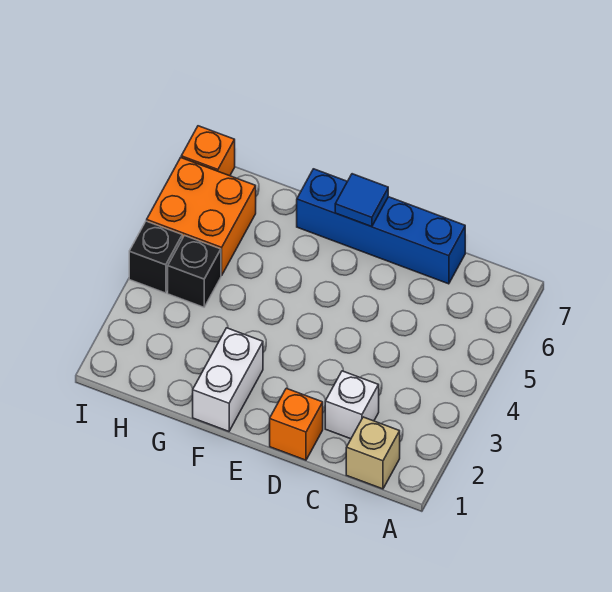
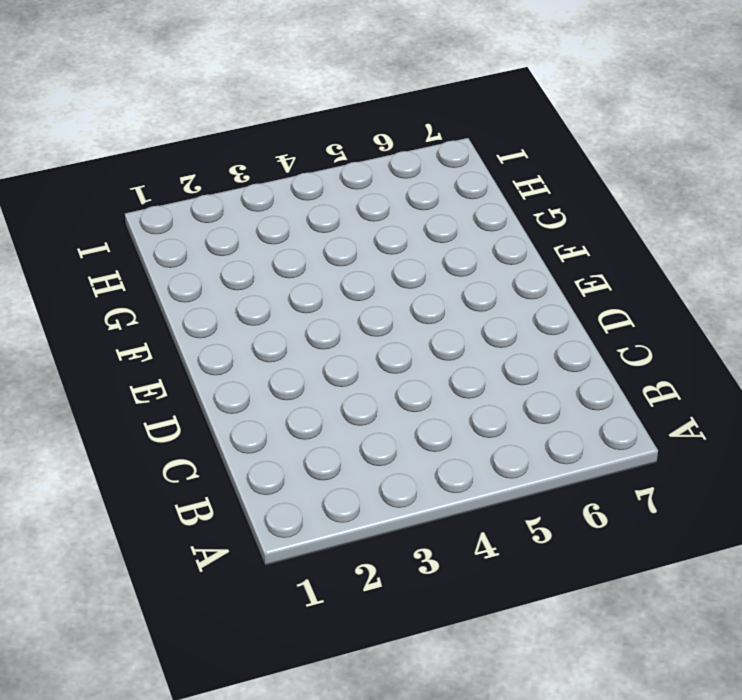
none -> tan brick B1 level 1
none -> white brick C2 level 1

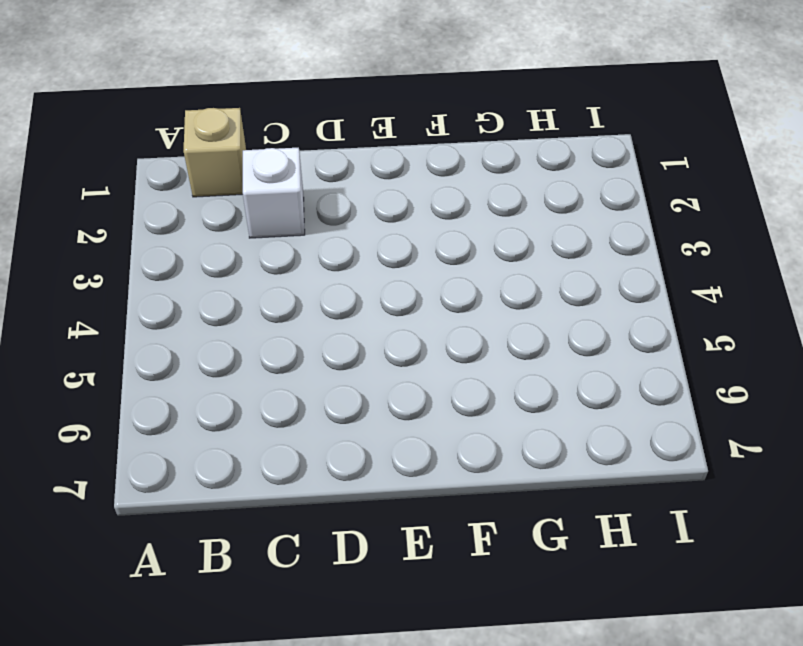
none -> blue brick C7:F7 level 1
none -> orange brick D1 level 1

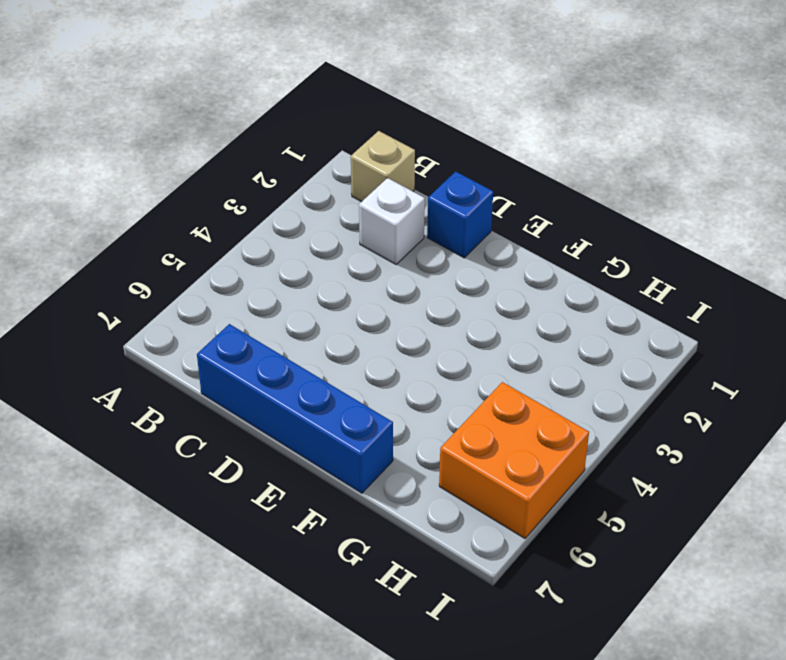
blue brick D1 level 1 -> orange brick D1 level 1
none -> white brick F1:F2 level 1
none -> black brick H4 level 1

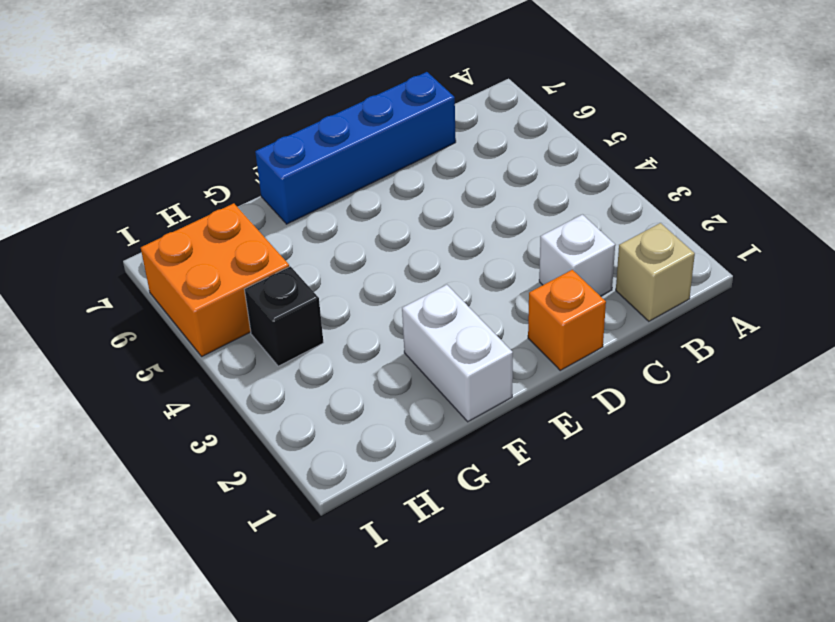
none -> black brick I4 level 1
none -> orange brick I7 level 1

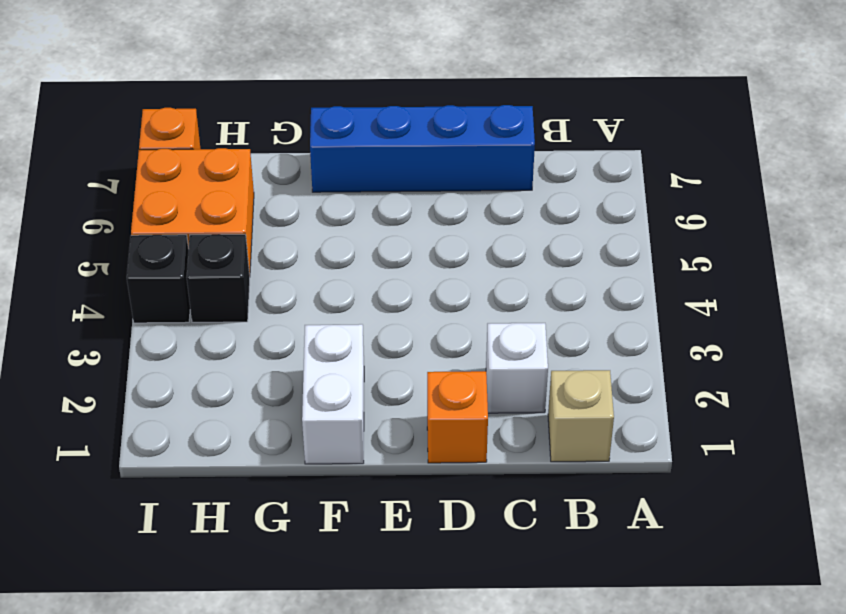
none -> blue tile E7 level 2

